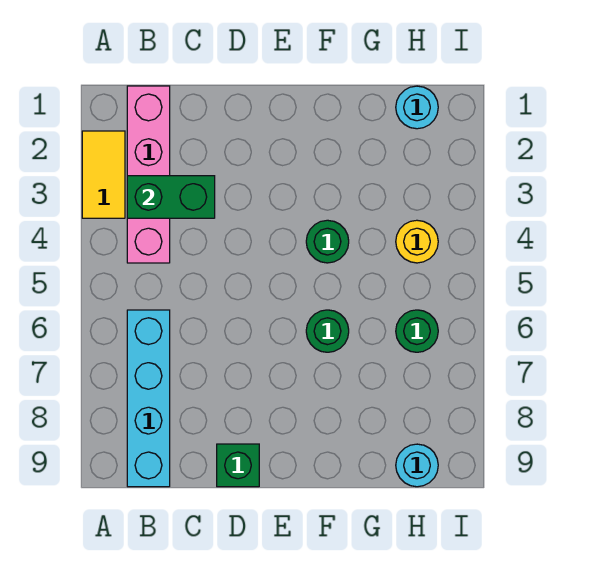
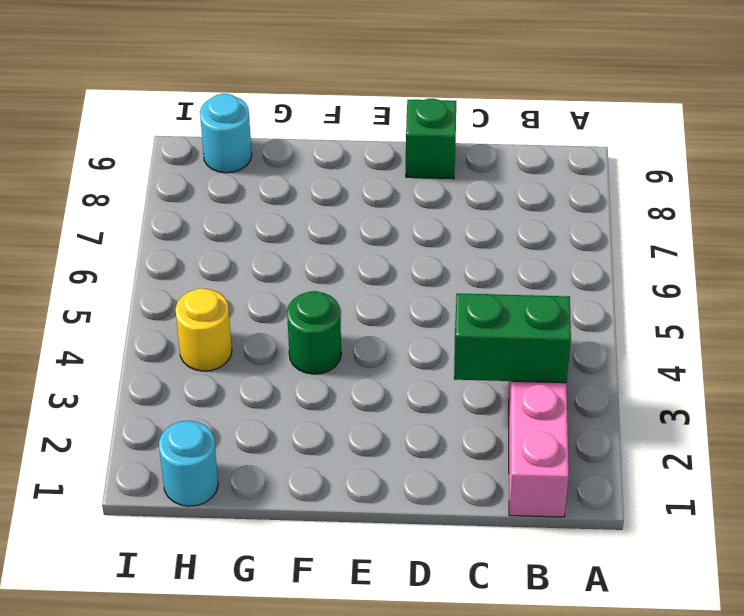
none -> yellow tile A2:A3 level 1
none -> cyan brick B6:B9 level 1

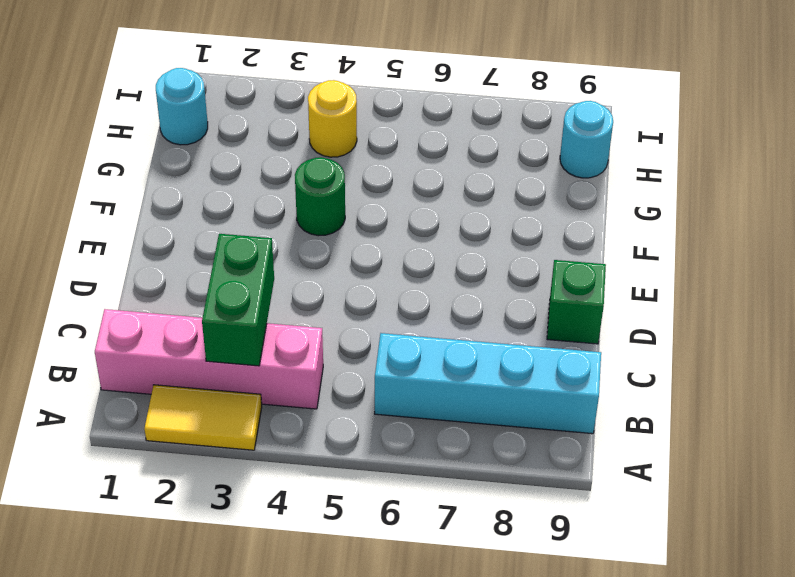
none -> green round brick F6 level 1
none -> green round brick H6 level 1

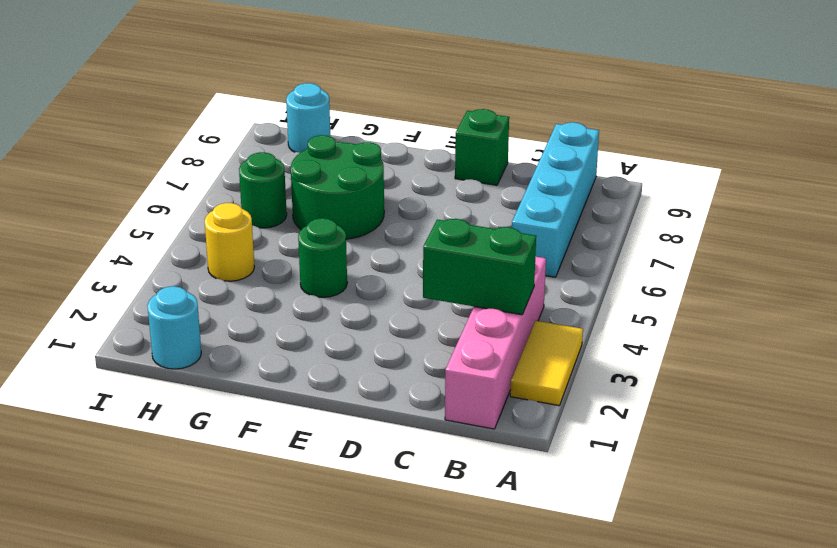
green round brick F6:G7 level 1 -> green round brick F6 level 1

